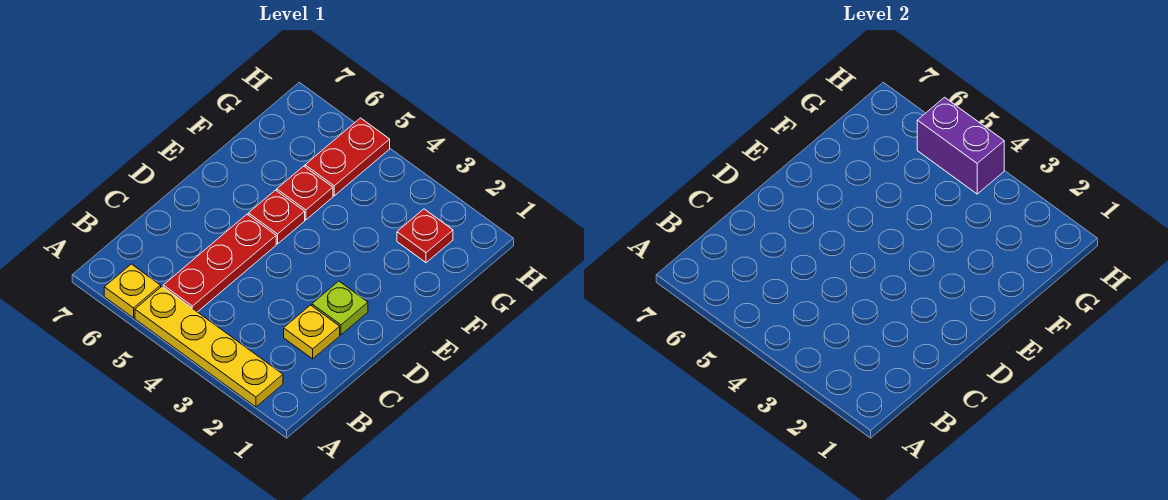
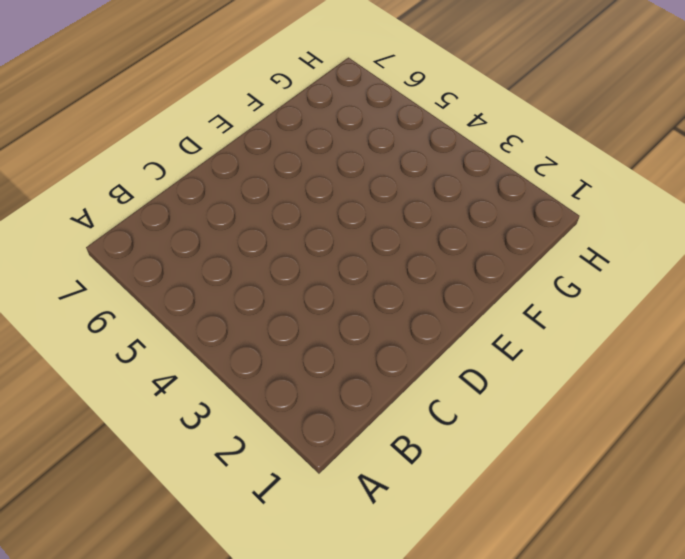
none -> yellow plate A2:A5 level 1
none -> yellow plate A6 level 1

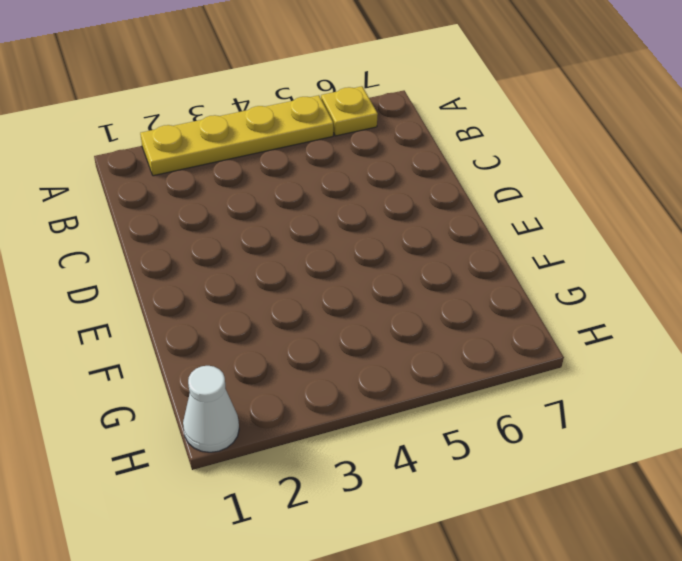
white cone H1 level 1 -> none
none -> red plate B5:D5 level 1
none -> yellow plate C2 level 1

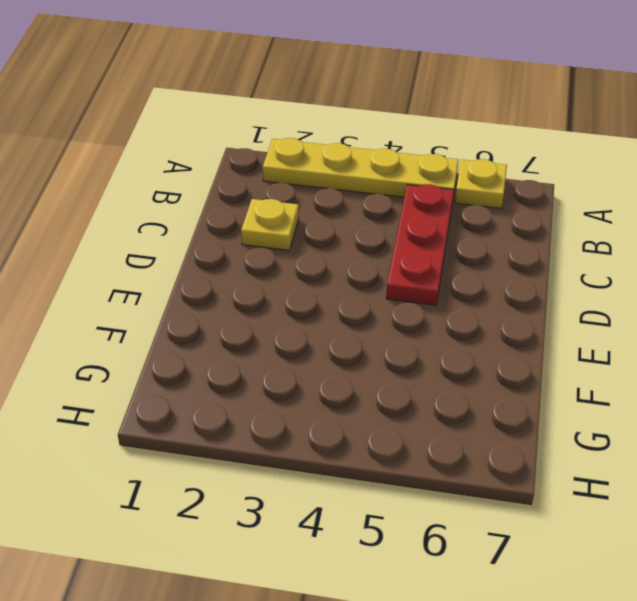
none -> lime plate D2 level 1
none -> red plate E5 level 1

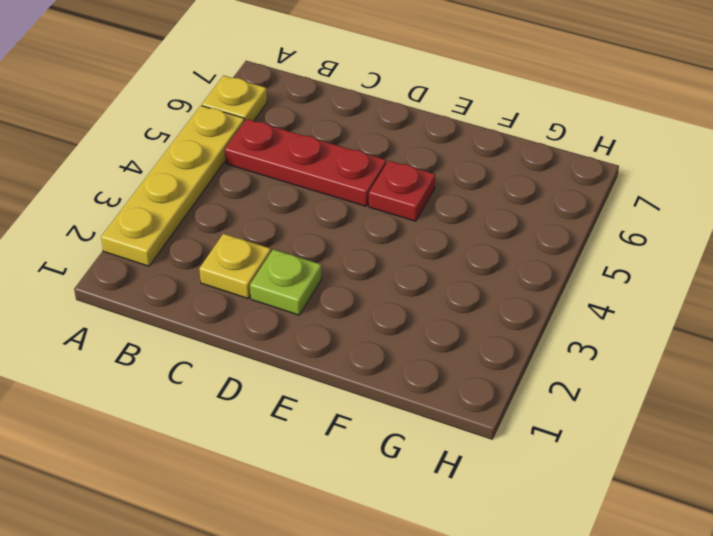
none -> red plate F5 level 1
none -> red plate G2 level 1

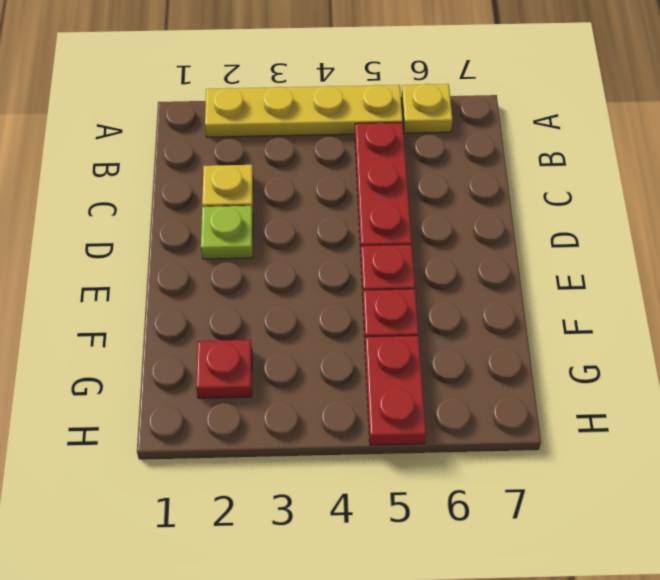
none -> purple brick H4:H5 level 2

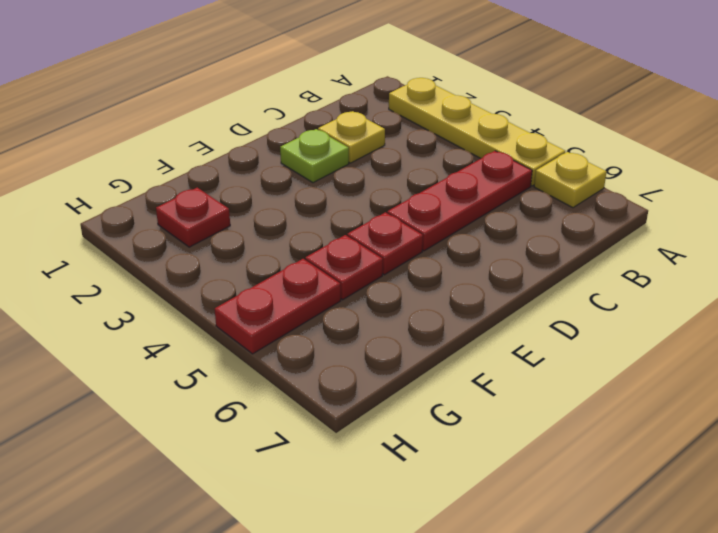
none -> purple brick H4:H5 level 2

